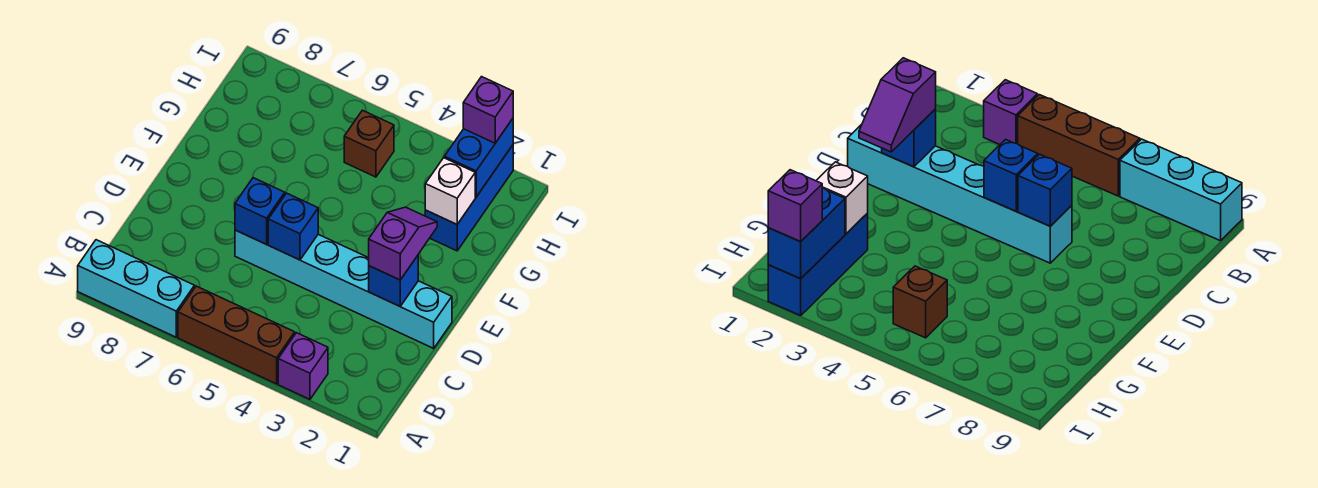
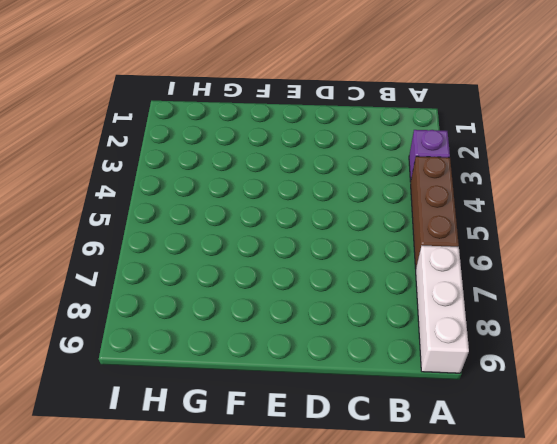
white brick A7:A9 level 1 -> cyan brick A7:A9 level 1
none -> cyan brick D1:D6 level 1
none -> blue brick G2:I2 level 1
none -> brown brick H5 level 1

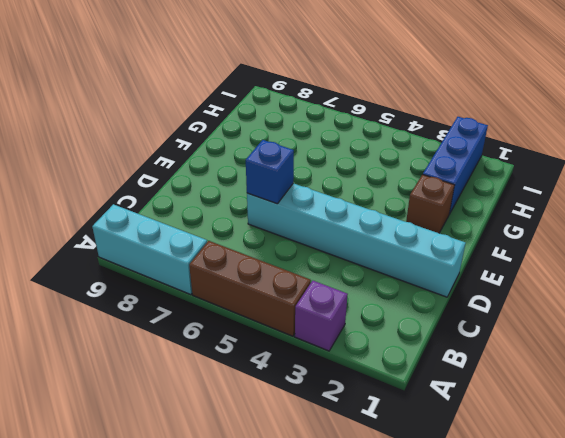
brown brick F2 level 1 -> brown brick H5 level 1
none -> blue brick D2 level 2
none -> blue brick D5 level 2
none -> white brick G2 level 2

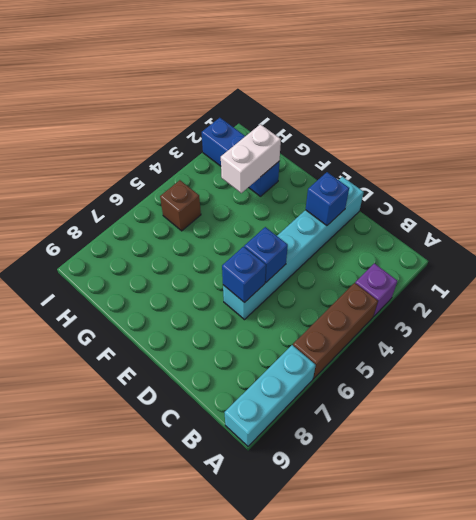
white brick G2:G3 level 2 -> white brick G2 level 2
none -> blue brick H2:I2 level 2
none -> purple slope D2:E2 level 3 top D
none -> purple brick I2 level 3

